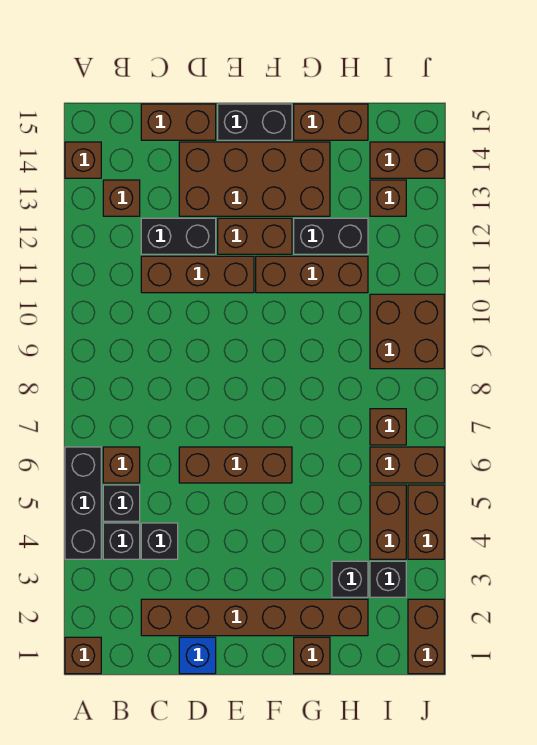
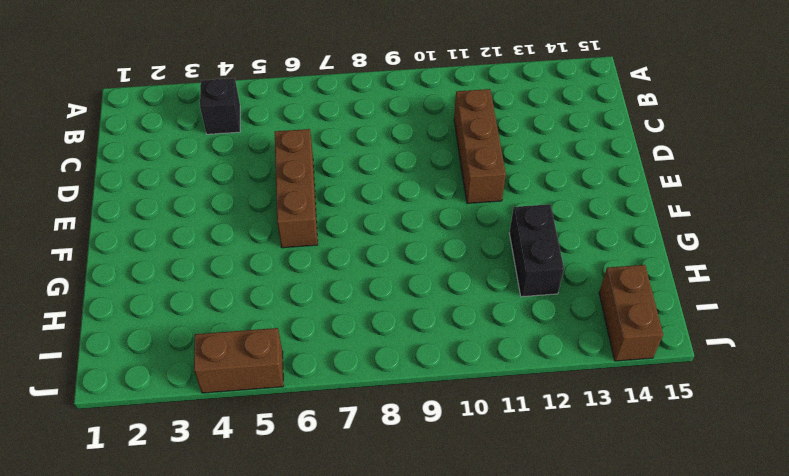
none -> brown brick A1 level 1
none -> black brick A4:A6 level 1
none -> brown brick A14 level 1
none -> black brick B5 level 1

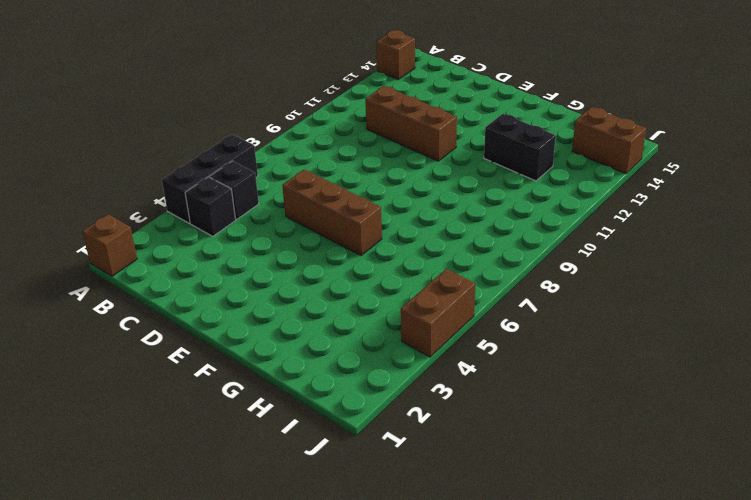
none -> brown brick B6 level 1
none -> brown brick B13 level 1
none -> brown brick C2:H2 level 1
none -> black brick C4 level 1

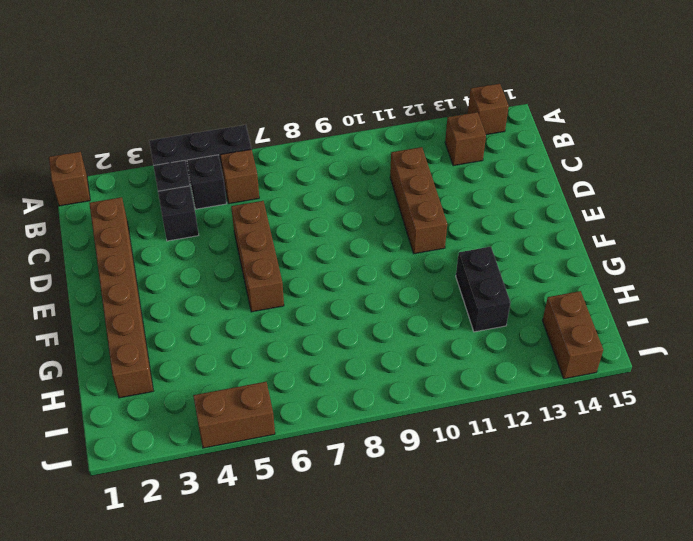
none -> black brick C12:D12 level 1
none -> brown brick C15:D15 level 1
none -> blue brick D1 level 1
none -> brown brick D13:G14 level 1

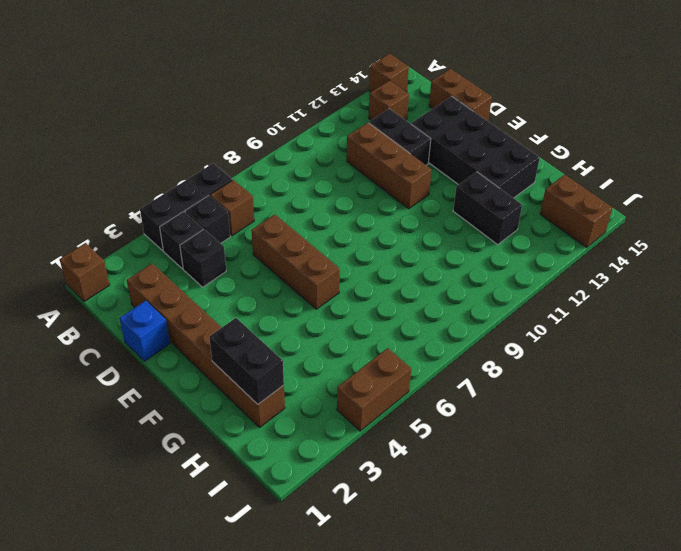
black brick D13:G14 level 1 -> brown brick D13:G14 level 1
black brick G2:H2 level 2 -> black brick E15:F15 level 1
none -> brown brick E12:F12 level 1
none -> brown brick F11:H11 level 1
none -> brown brick G1 level 1
none -> brown brick G15:H15 level 1

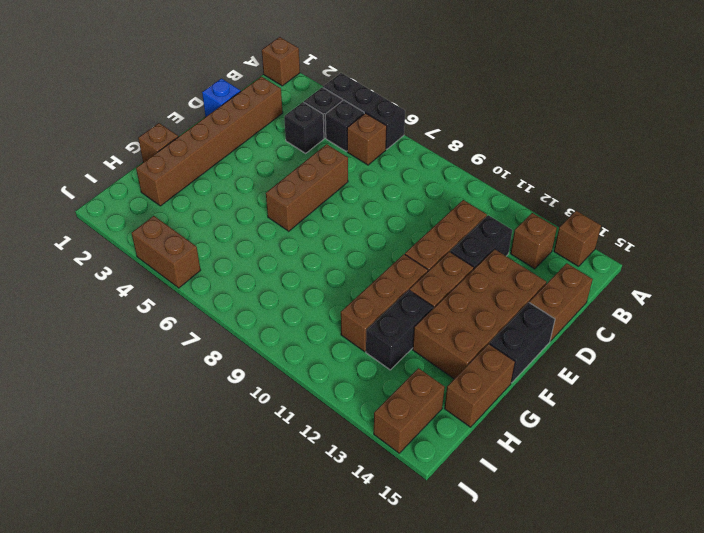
none -> black brick H3 level 1
none -> black brick I3 level 1
none -> brown brick I4:I5 level 1
none -> brown brick I6:J6 level 1

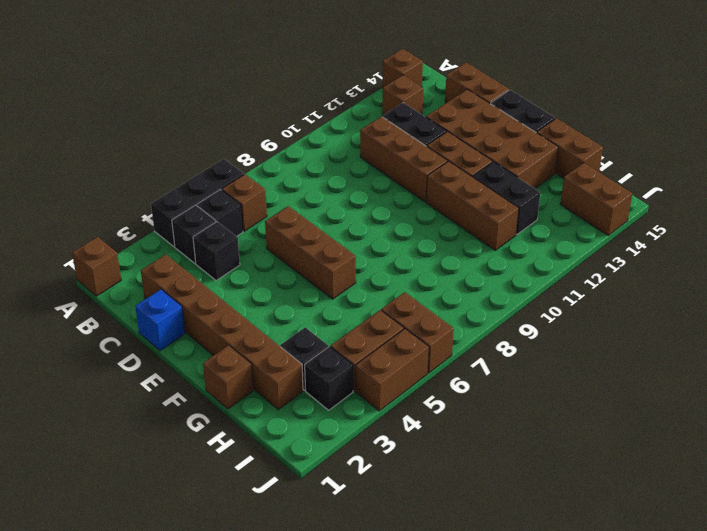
none -> brown brick I7 level 1
none -> brown brick I9:J10 level 1
none -> brown brick I13 level 1
none -> brown brick J1:J2 level 1

